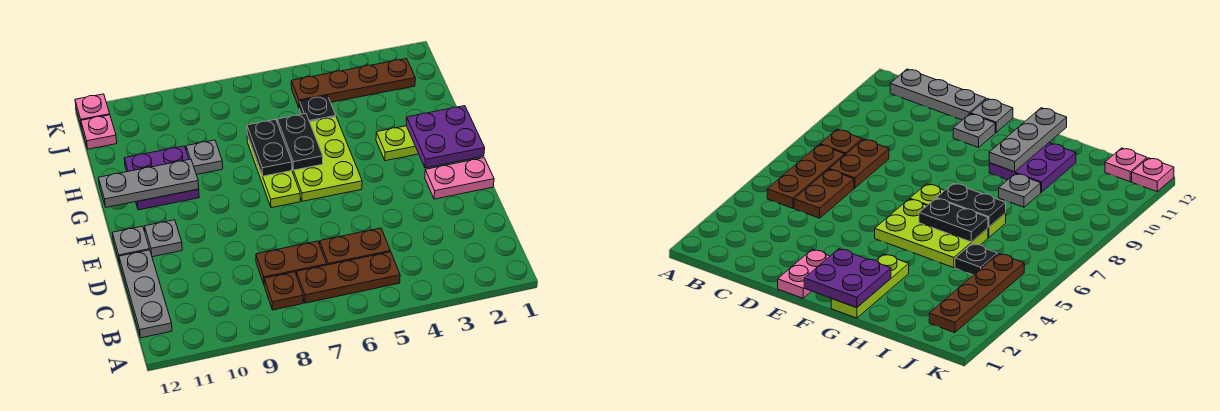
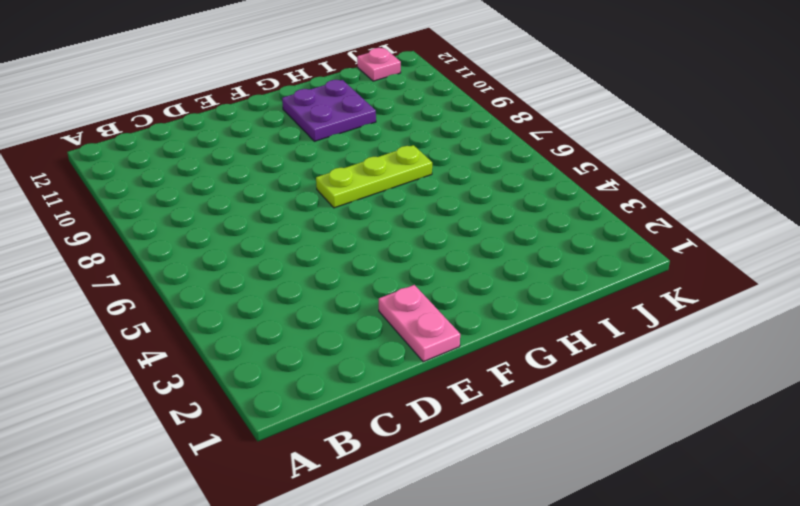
none -> brown plate B5:B7 level 1
none -> brown plate B8 level 1
none -> grey plate B12:D12 level 1

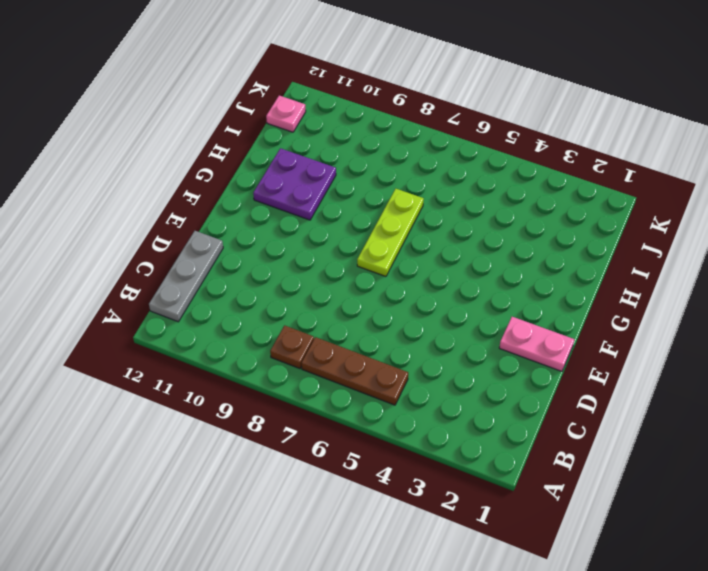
none -> brown plate C5:C6 level 1
none -> brown plate C7:C8 level 1
none -> grey plate E11 level 1

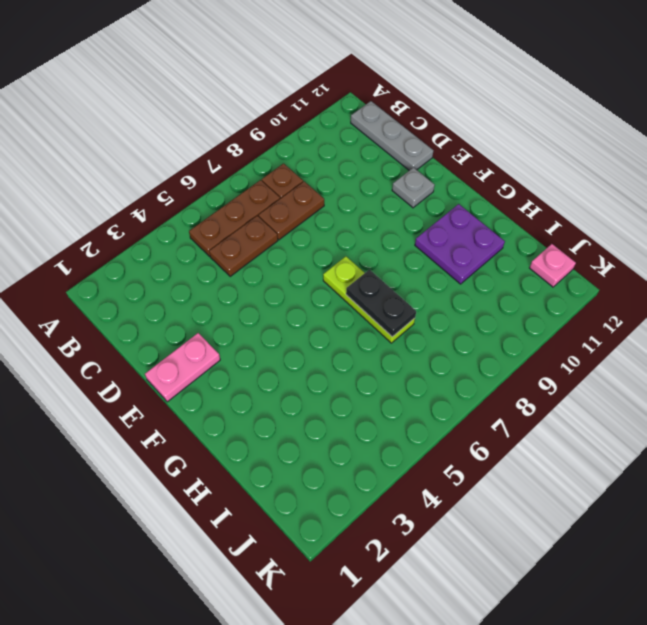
none -> grey plate E12 level 1
none -> lime plate F5:H6 level 1
none -> lime plate G1:G3 level 1

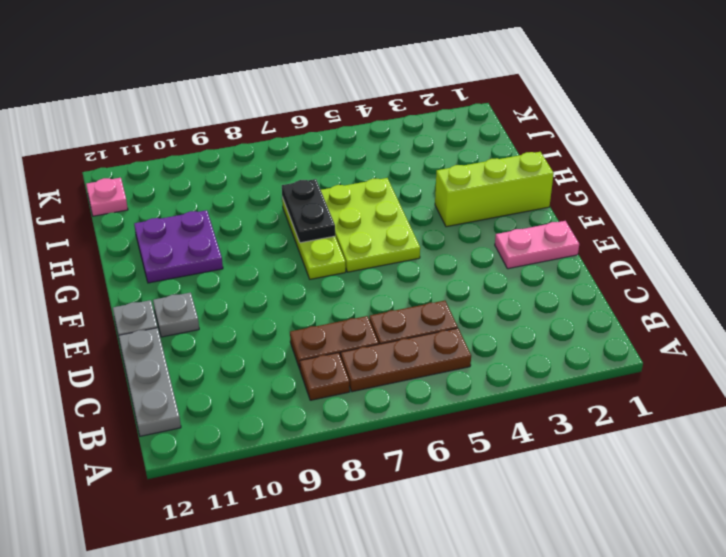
lime brick G1:G3 level 1 -> lime plate G1:G3 level 1
none -> grey plate H9 level 1
none -> black plate I5 level 1
none -> brown plate J2:J5 level 1

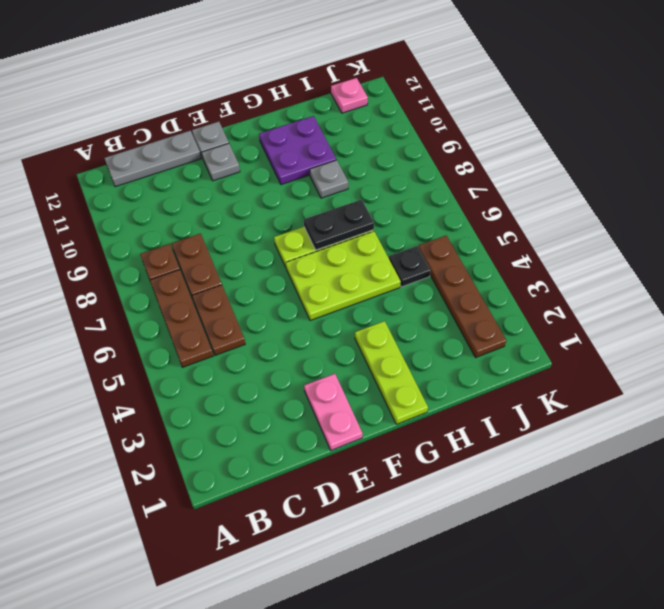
none -> pink plate K12 level 1
none -> purple plate F1:G2 level 2
none -> black plate G6:H6 level 2

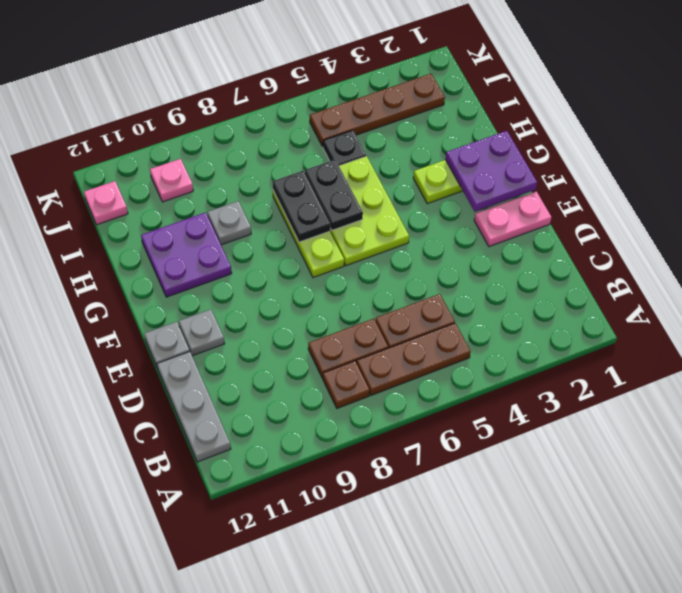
pink plate J10 level 1 -> pink plate K12 level 1
none -> grey plate G10:G12 level 2

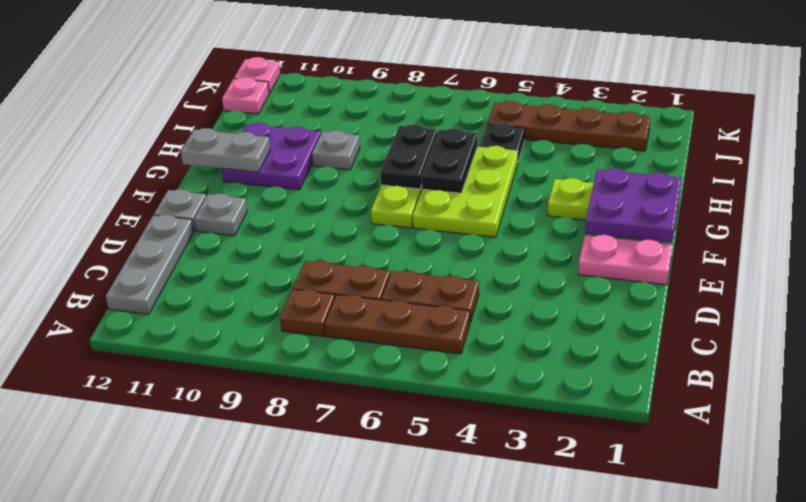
grey plate G11:G12 level 2 -> grey plate G10:G12 level 2

